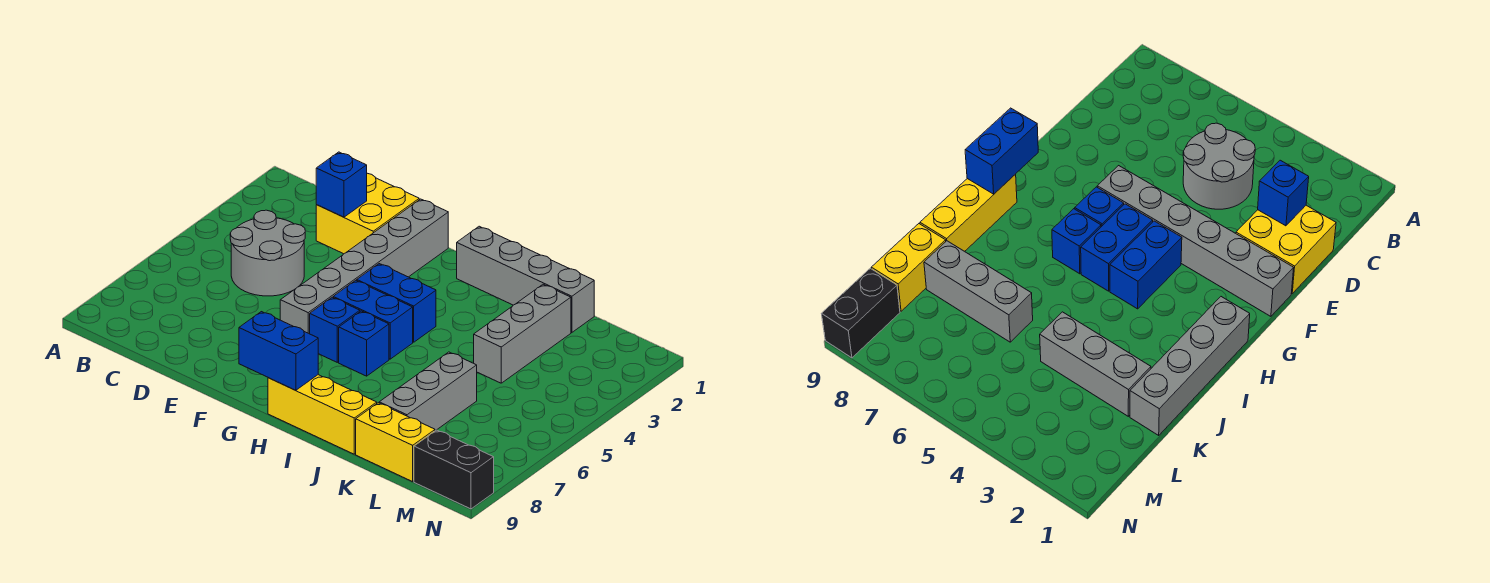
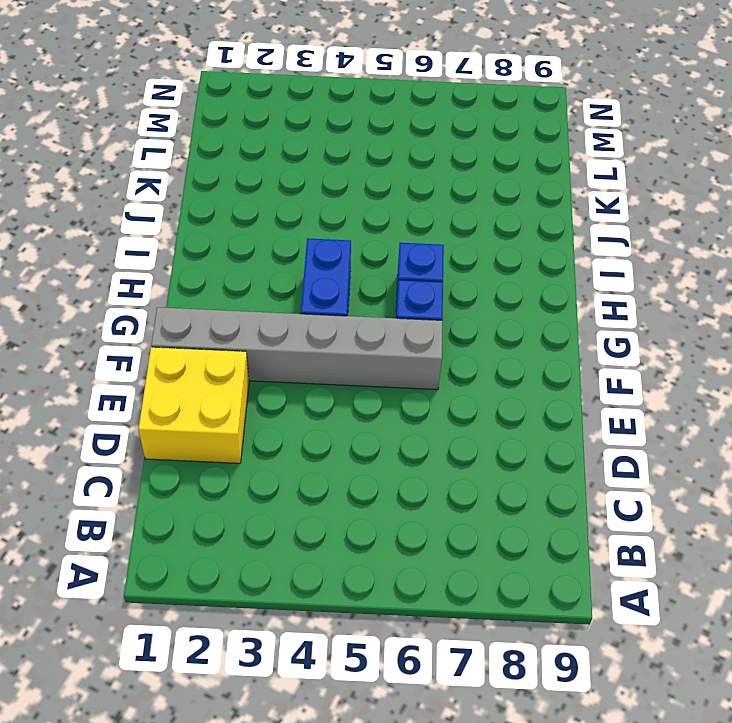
none -> grey round brick C4:D5 level 1
none -> blue brick G5:H5 level 1
none -> grey brick H1:K1 level 1

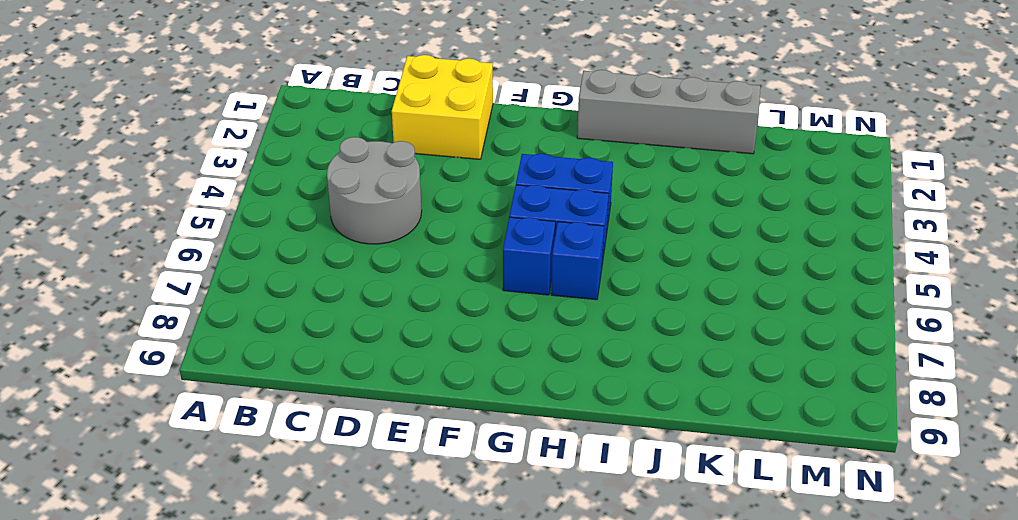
none -> grey brick F1:F6 level 1
none -> yellow brick H9:J9 level 1
none -> grey brick K2:K4 level 1

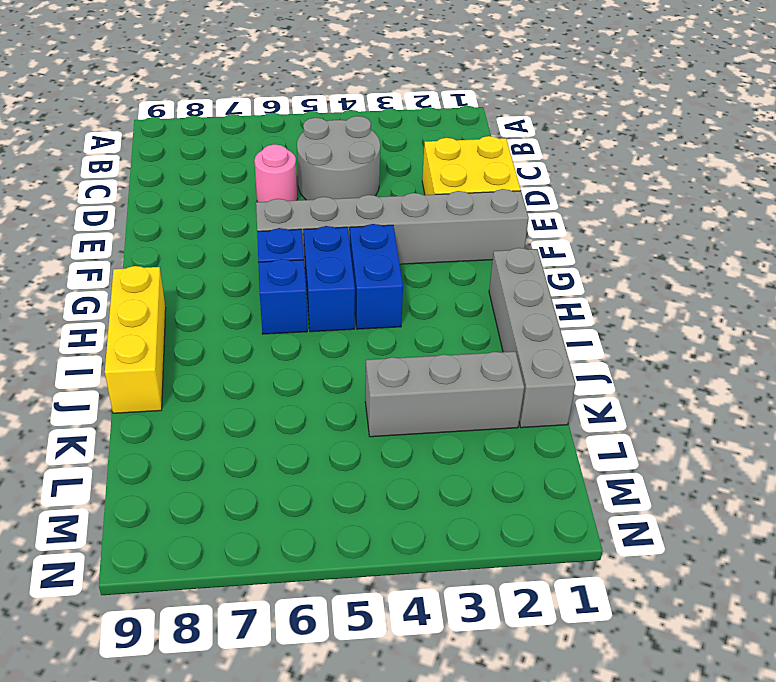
pink round brick D6 level 1 -> none
none -> grey brick K6:K8 level 1
none -> yellow brick K9:L9 level 1
none -> black brick M9:N9 level 1

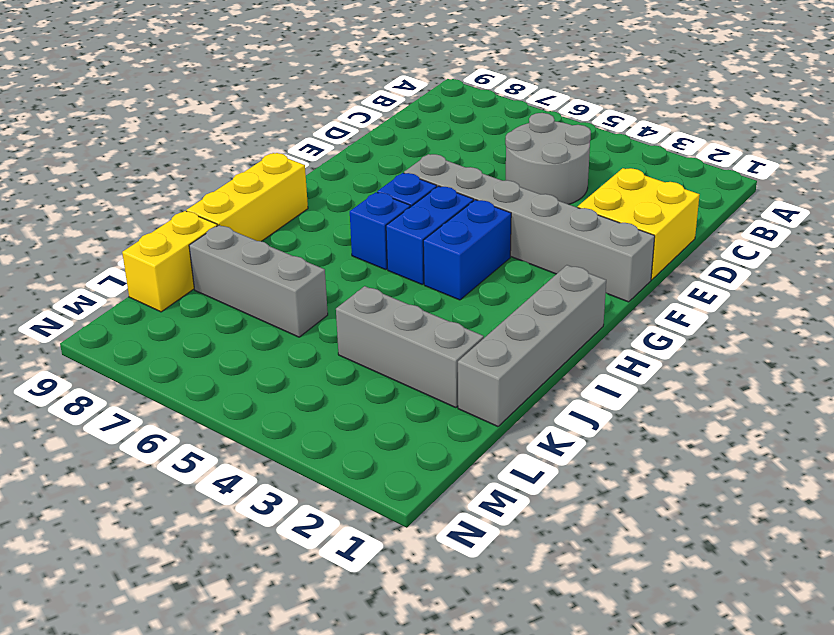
none -> black brick M9:N9 level 1
none -> blue brick D2 level 2
none -> blue brick G9:H9 level 2

